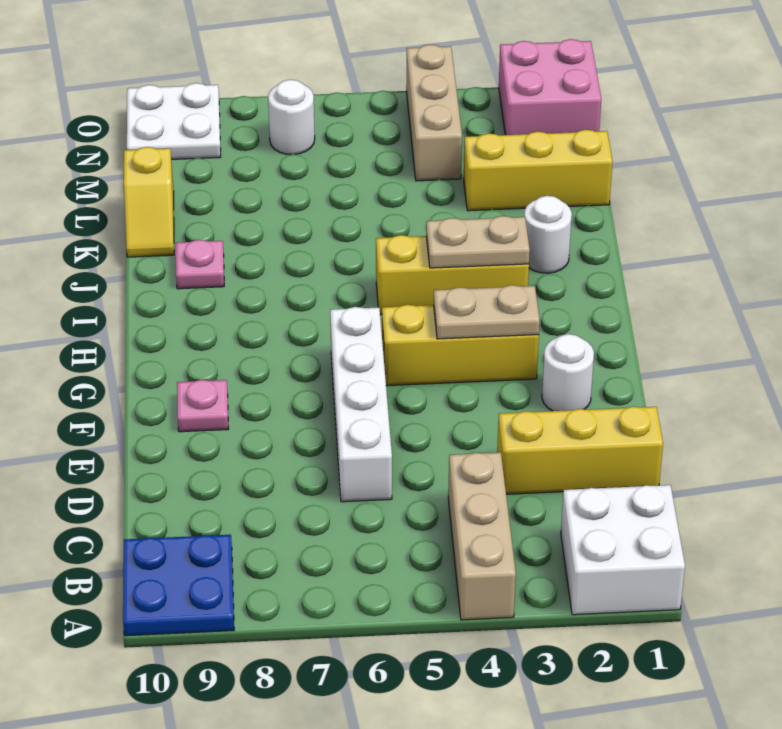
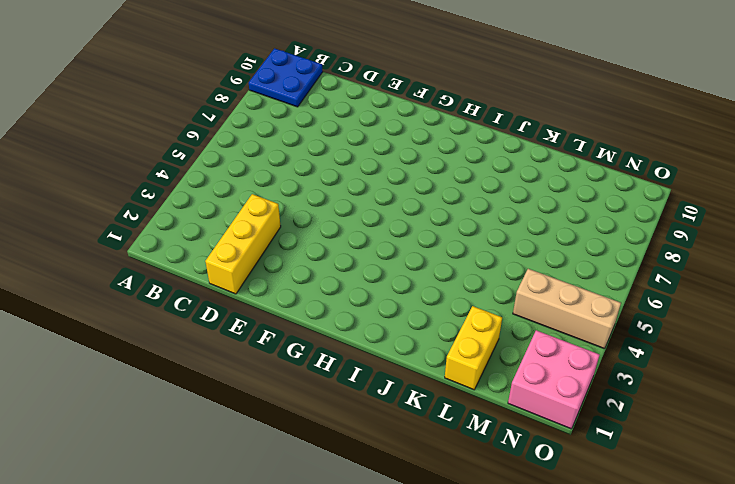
yellow brick L1:L2 level 1 -> yellow brick L1:L3 level 1
none -> white brick A1:B2 level 1
none -> tan brick A4:C4 level 1
none -> white brick D6:G6 level 1

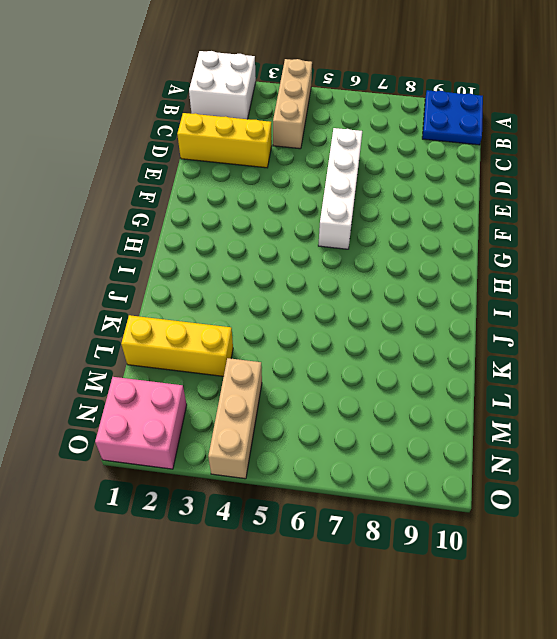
none -> white round brick F2 level 1
none -> pink plate F9 level 1
none -> yellow brick G3:G5 level 1

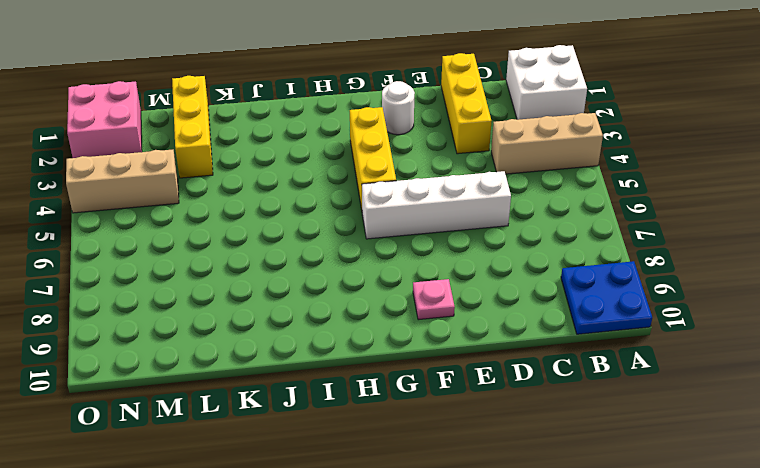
none -> yellow brick I3:I5 level 1
none -> white round brick J2 level 1
none -> pink plate J9 level 1

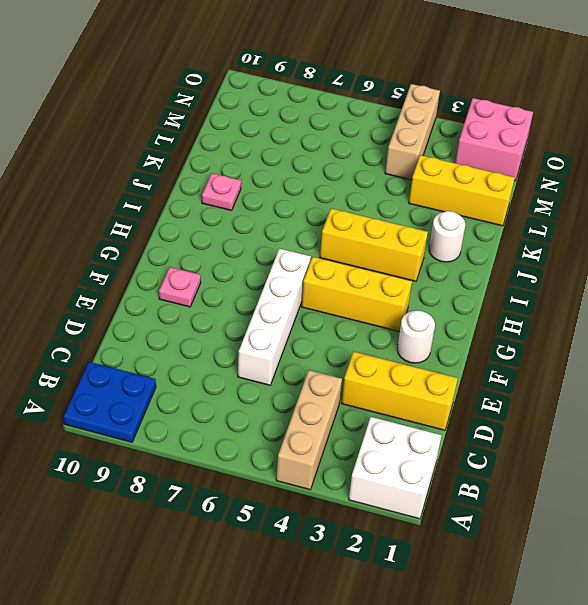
none -> yellow slope K10:L10 level 1 top L
none -> white round brick N7 level 1
none -> white plate N9:O10 level 1

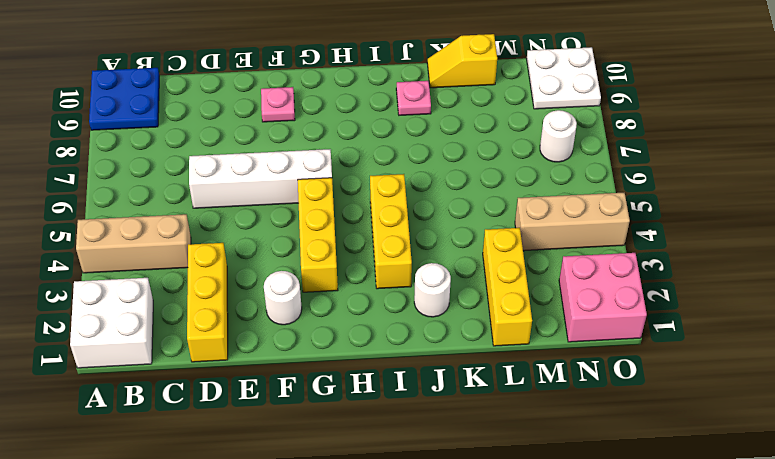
none -> tan plate G3:G4 level 2
none -> tan plate I3:I4 level 2

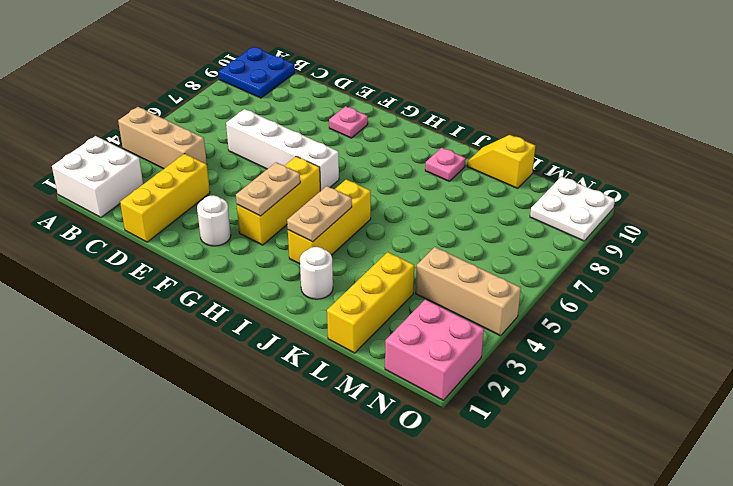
none -> white round brick N7 level 1

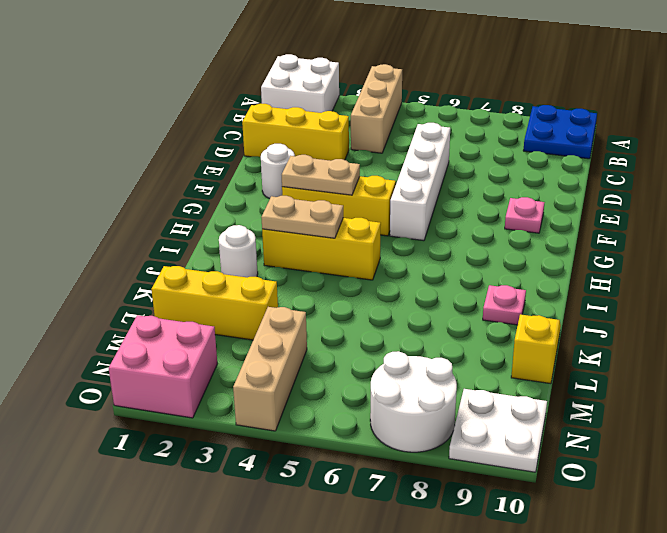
white round brick N7:O8 level 1 -> white round brick N7 level 1

